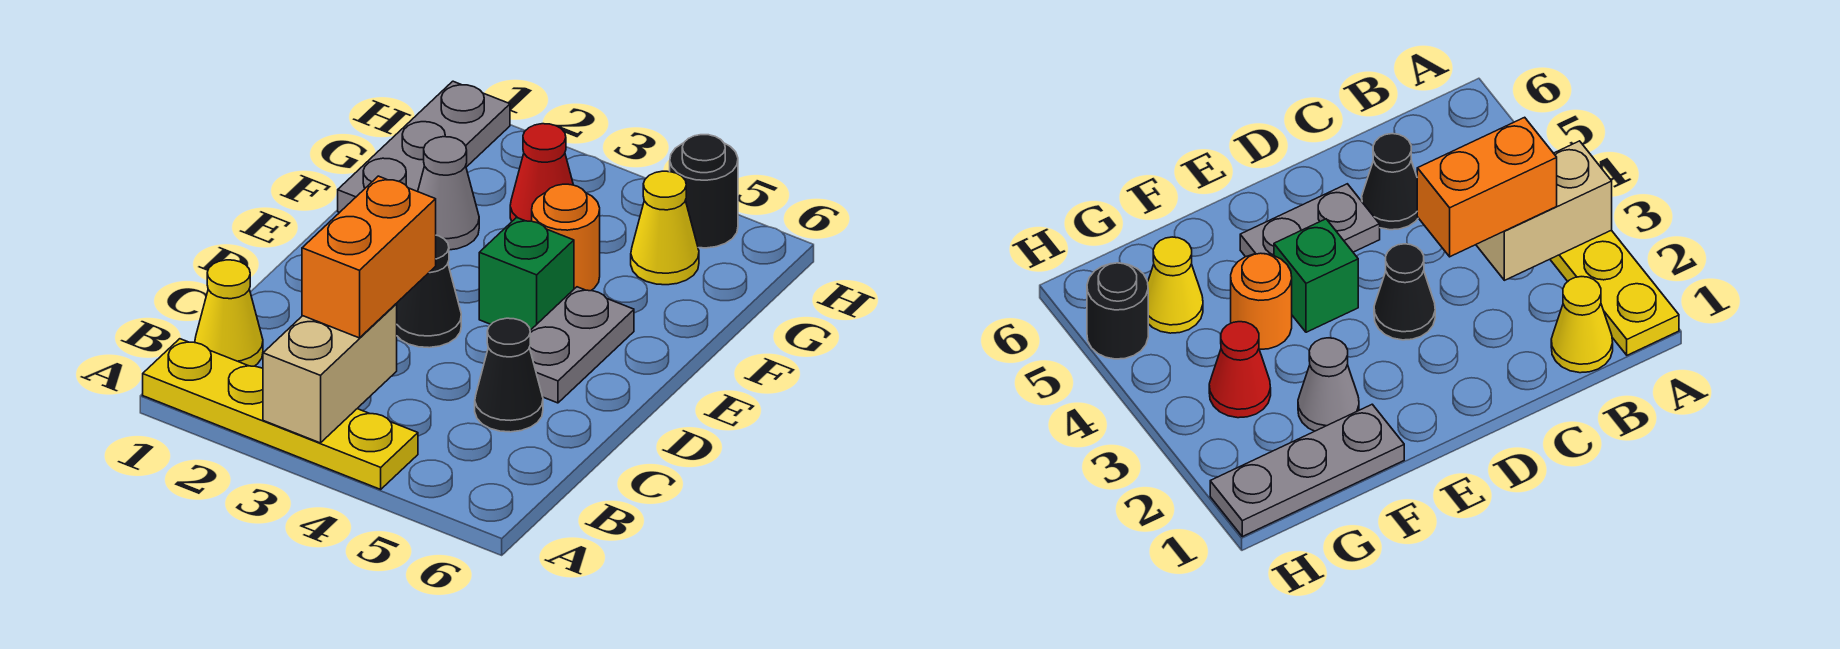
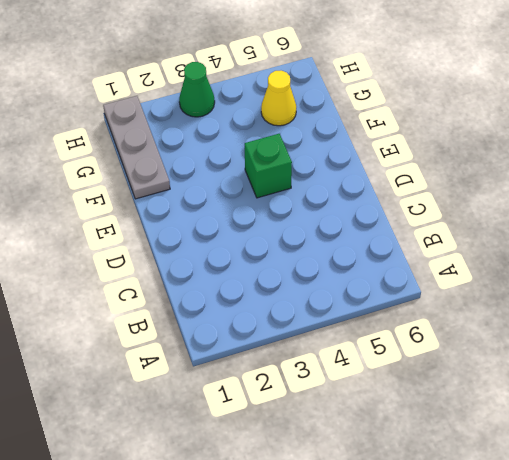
green cone H3 level 1 -> none
none -> yellow plate A1:A4 level 1
none -> yellow cone B1 level 1
none -> black cone C5 level 1

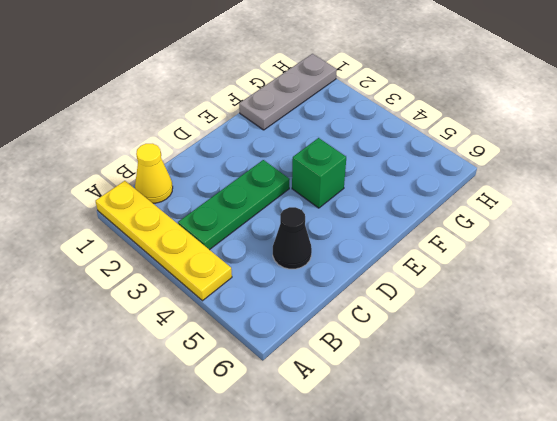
green plate B3:D3 level 1 -> black cone D3 level 1
none -> grey plate D5:E5 level 1
none -> grey cone F2 level 1
none -> orange round brick F4 level 1

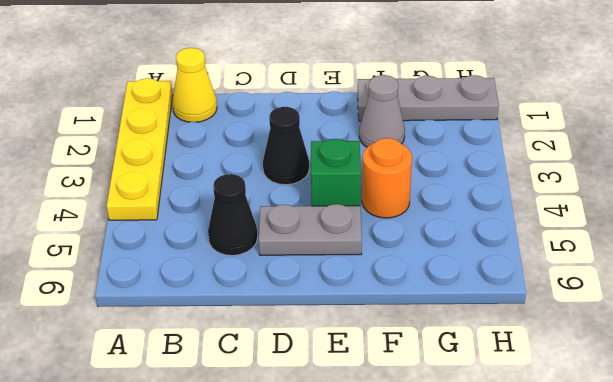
none -> red cone G3 level 1
none -> yellow cone G5 level 1
none -> black round brick H5 level 1

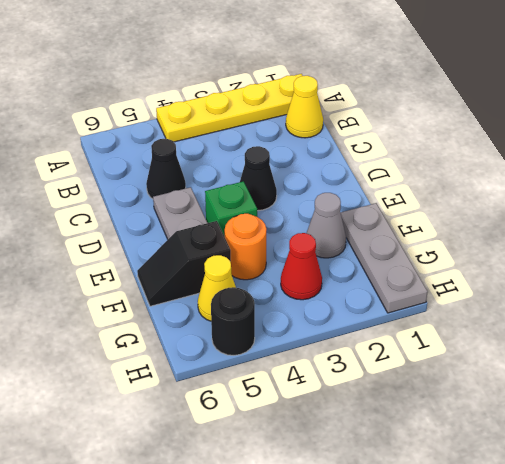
black slope F5:F6 level 1 top 5 -> none
none -> tan brick A3:B3 level 2
none -> orange brick B3:C3 level 3

